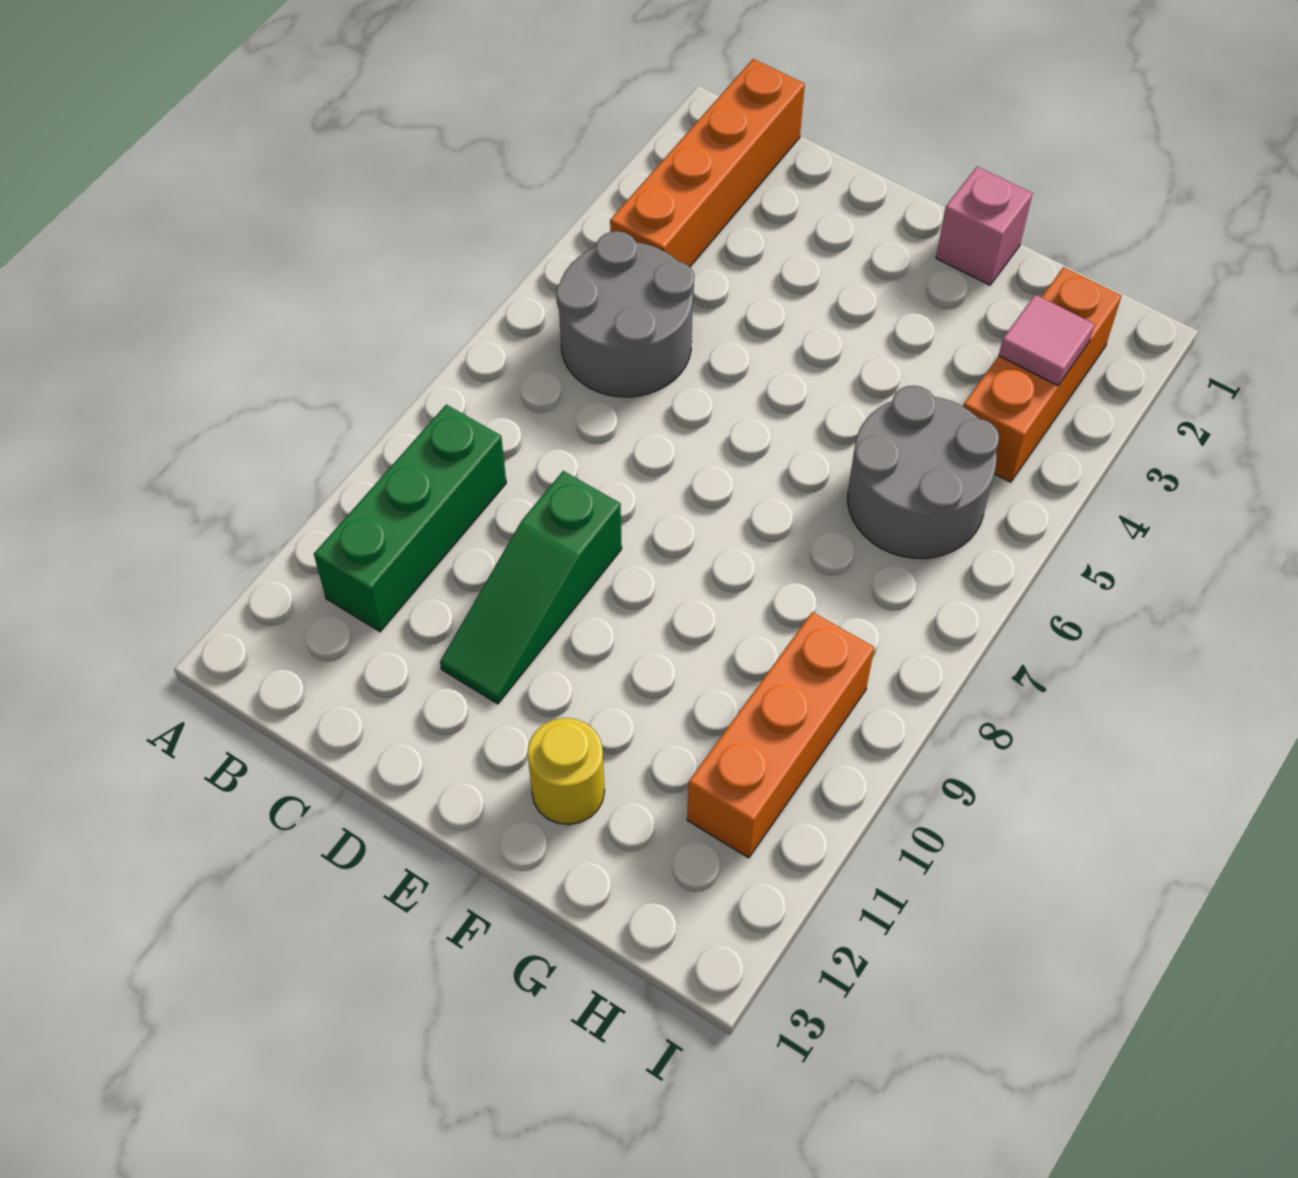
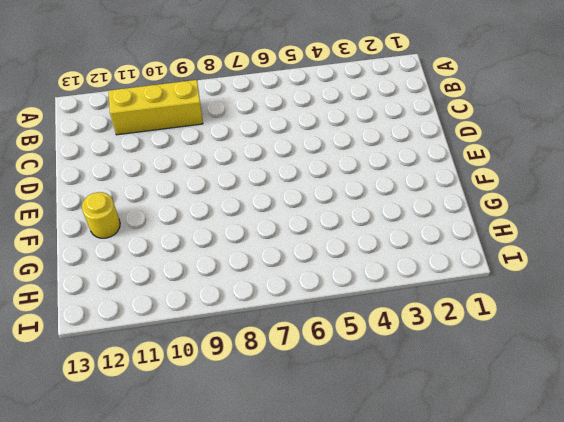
yellow brick B9:B11 level 1 -> green brick B9:B11 level 1
none -> orange brick B1:B4 level 1
none -> grey round brick B5:C6 level 1

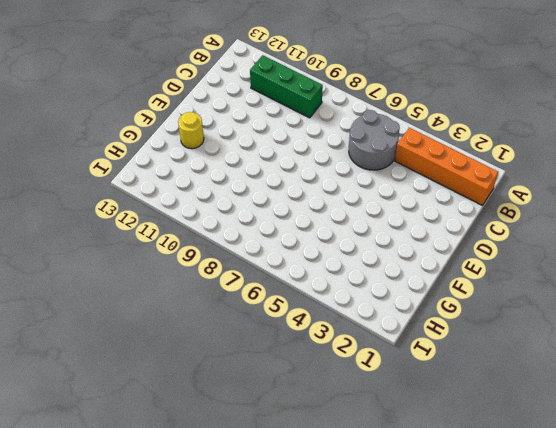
none -> green slope D9:D11 level 1 top 9
none -> pink brick F1 level 1

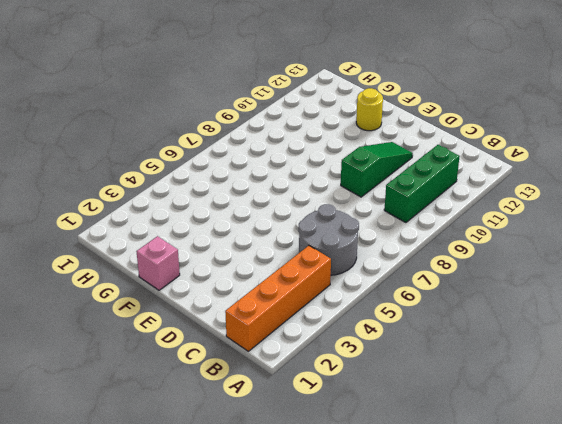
none -> grey round brick G5:H6 level 1
none -> orange brick H2:H4 level 1

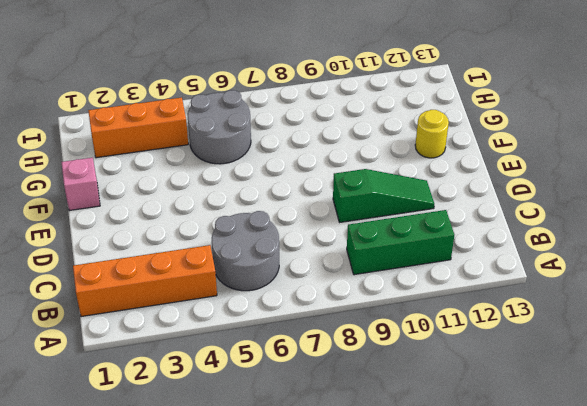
none -> orange brick H9:H11 level 1
none -> pink tile H3 level 2

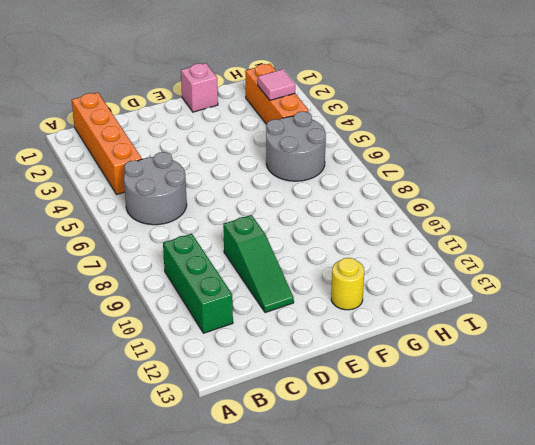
none -> orange brick H9:H11 level 1

